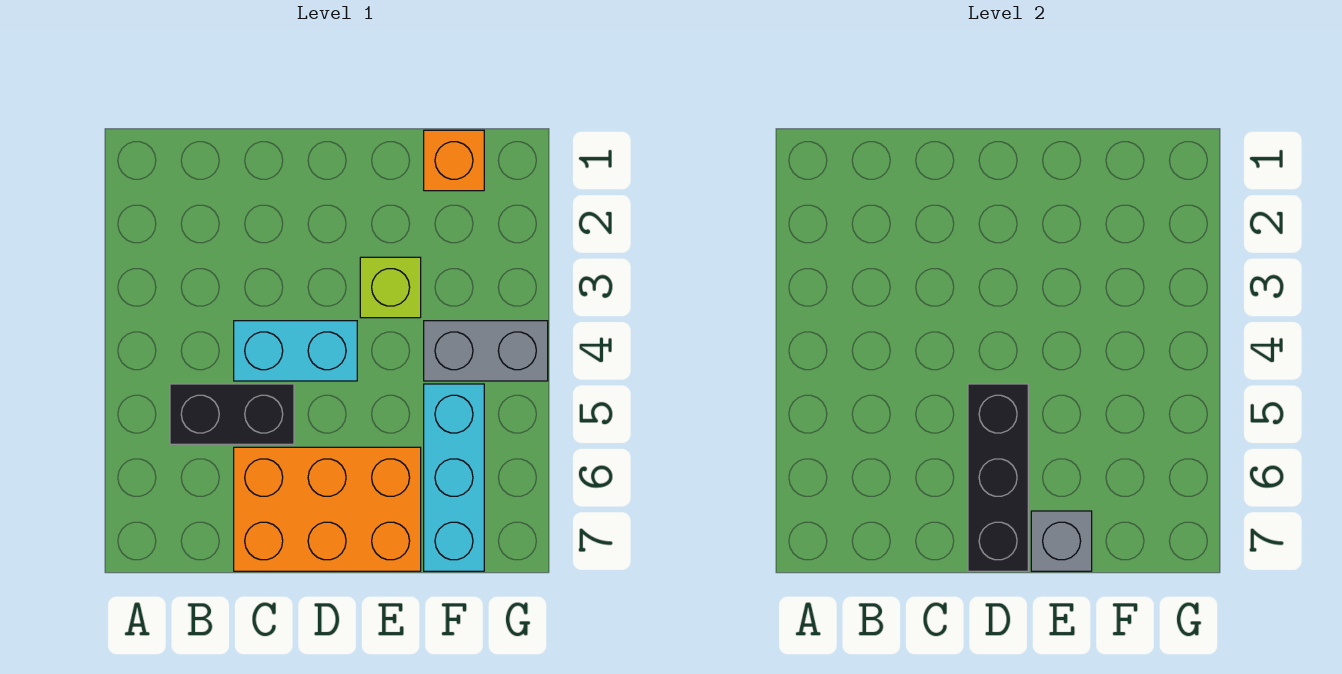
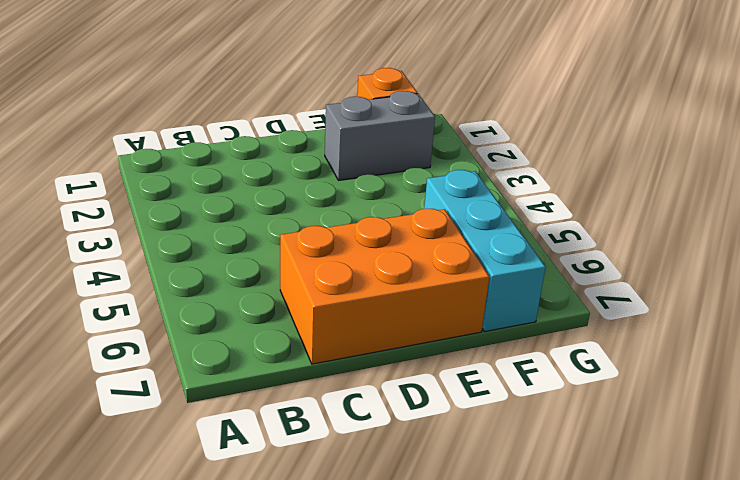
grey brick E2:F2 level 1 -> grey brick F4:G4 level 1
none -> black brick B5:C5 level 1
none -> cyan brick C4:D4 level 1

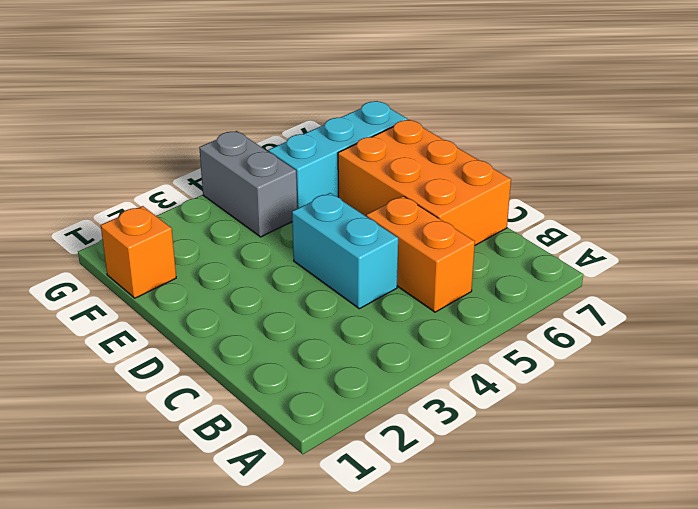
orange brick B5:C5 level 1 -> black brick B5:C5 level 1
none -> lime brick E3 level 1
none -> black brick D5:D7 level 2

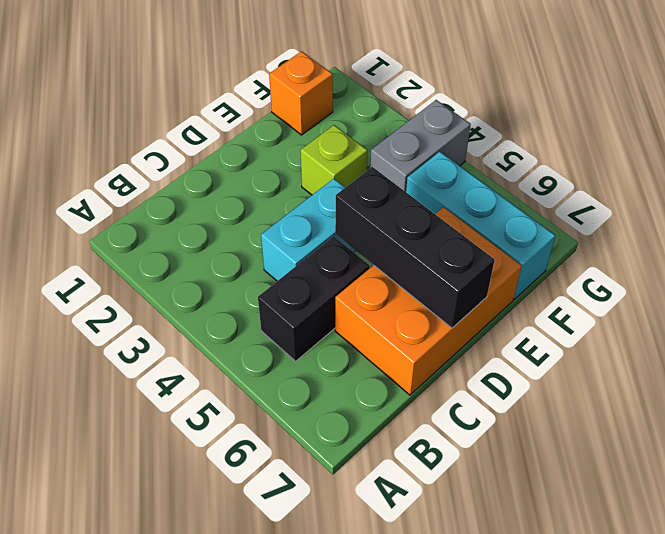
none -> grey brick E7 level 2

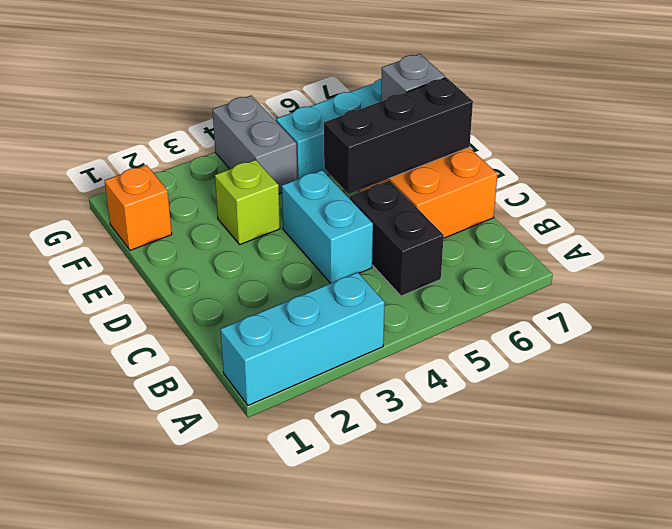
cyan brick A1:A3 level 1 -> none

